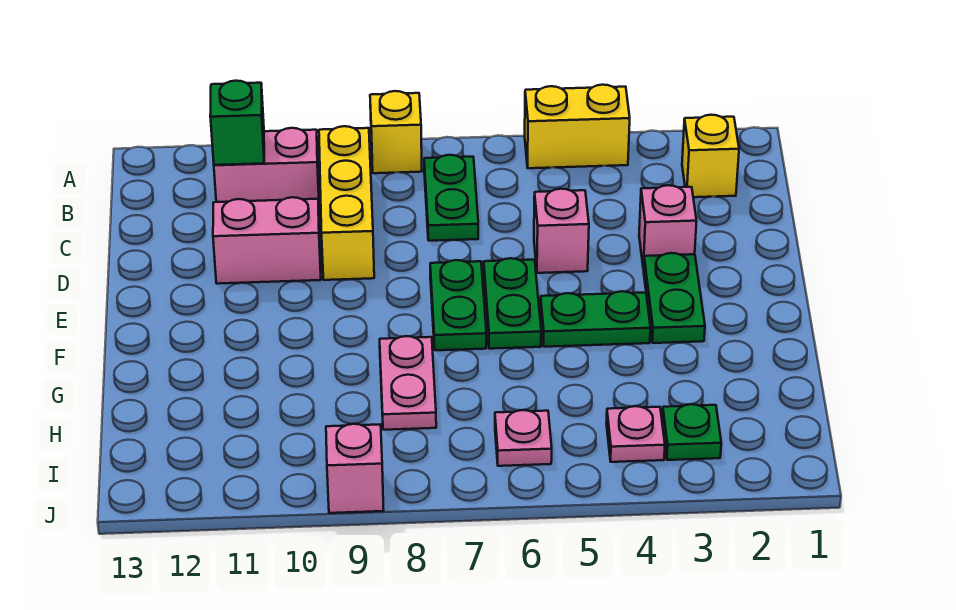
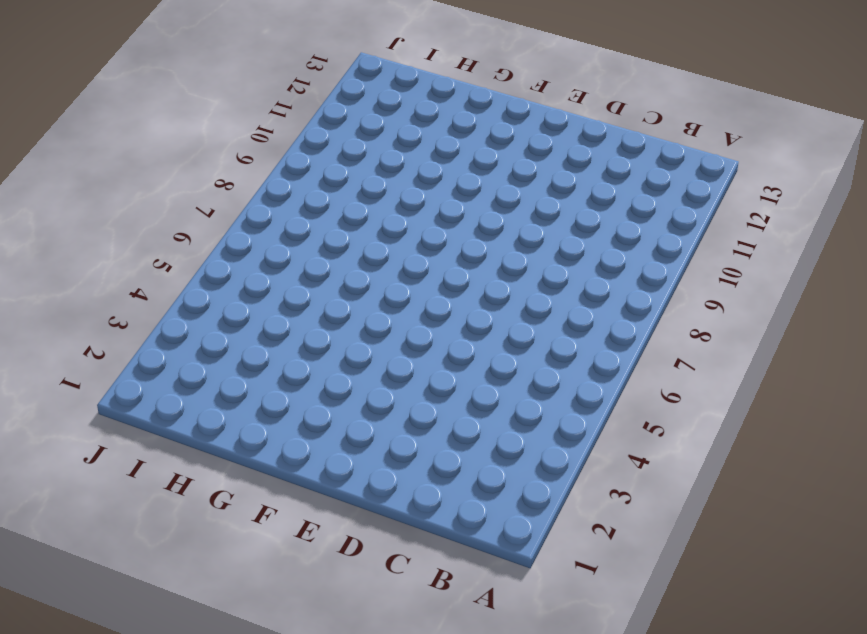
none -> yellow brick A4:A5 level 1
none -> yellow brick A8 level 1
none -> yellow brick B2 level 1

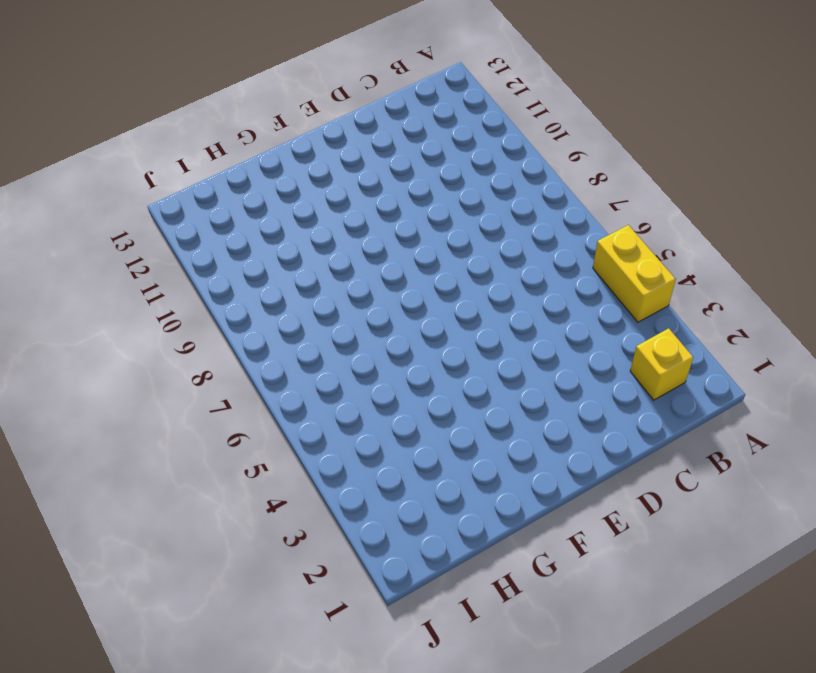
none -> yellow brick A8 level 1
none -> green plate B7:C7 level 1
none -> yellow brick B9:D9 level 1

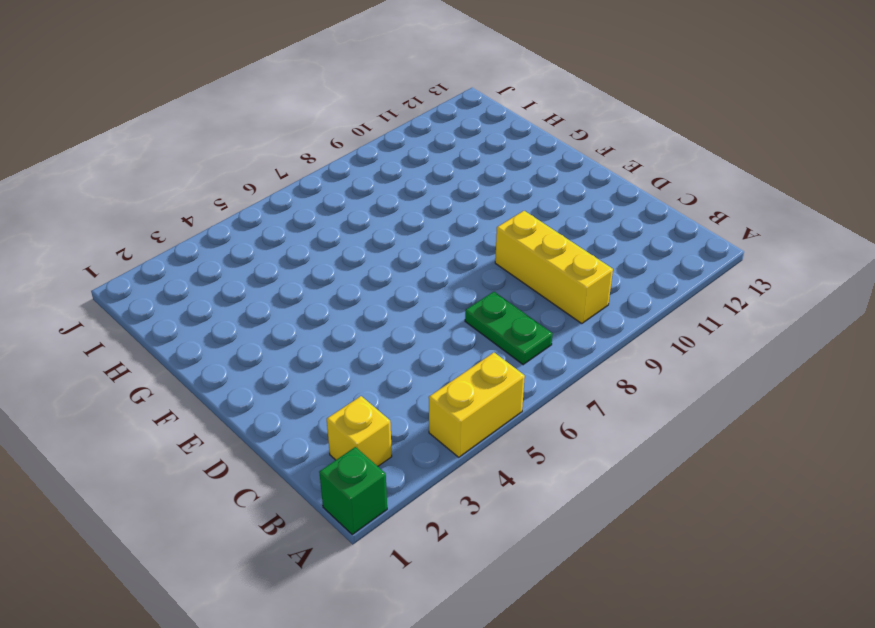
green brick A1 level 1 -> green brick B11 level 2
none -> yellow brick A8 level 1
none -> pink brick B10:B11 level 1
none -> pink brick D3 level 1

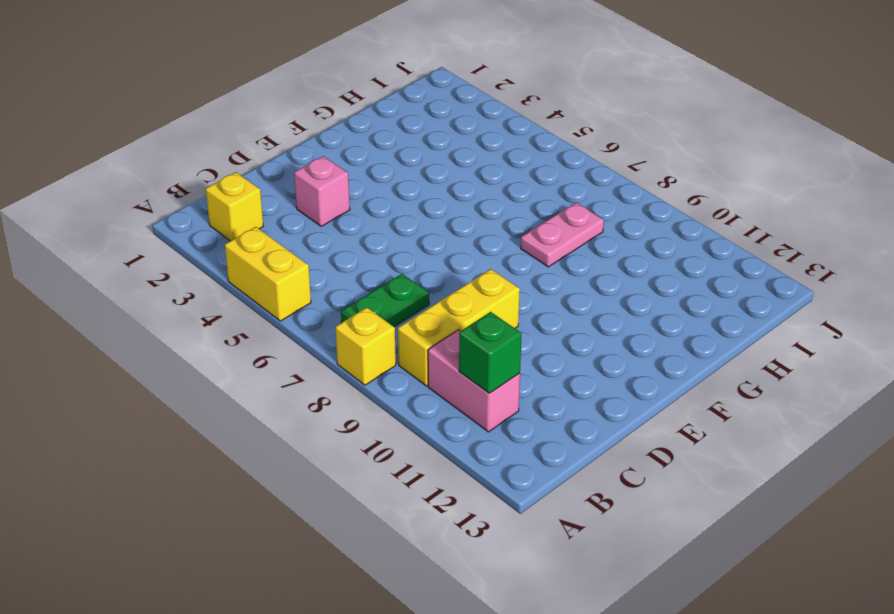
none -> pink brick D5 level 1
none -> pink brick D10:D11 level 1
none -> green plate E3:F3 level 1

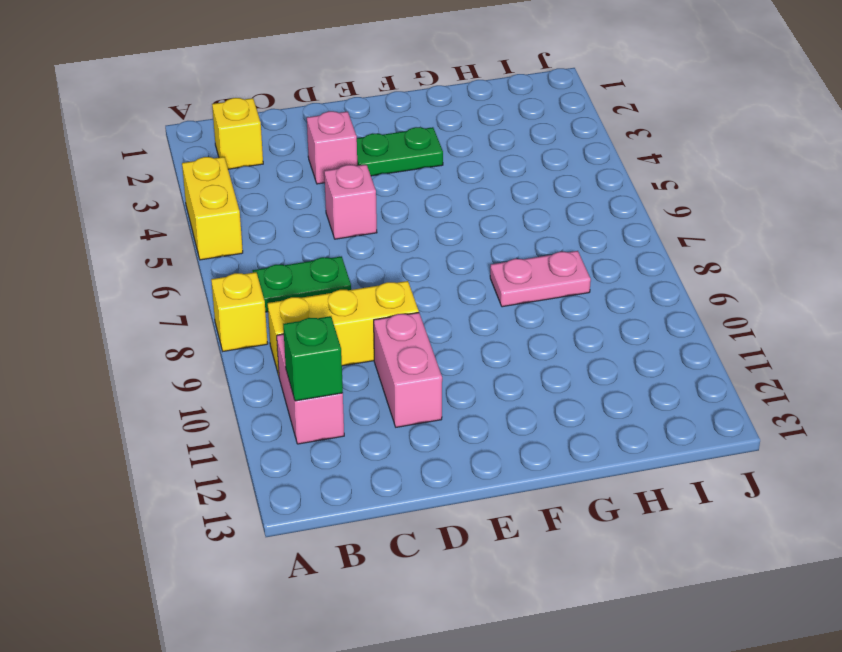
none -> green plate E6:F6 level 1
none -> green plate E7:F7 level 1
none -> green plate F4:F5 level 1

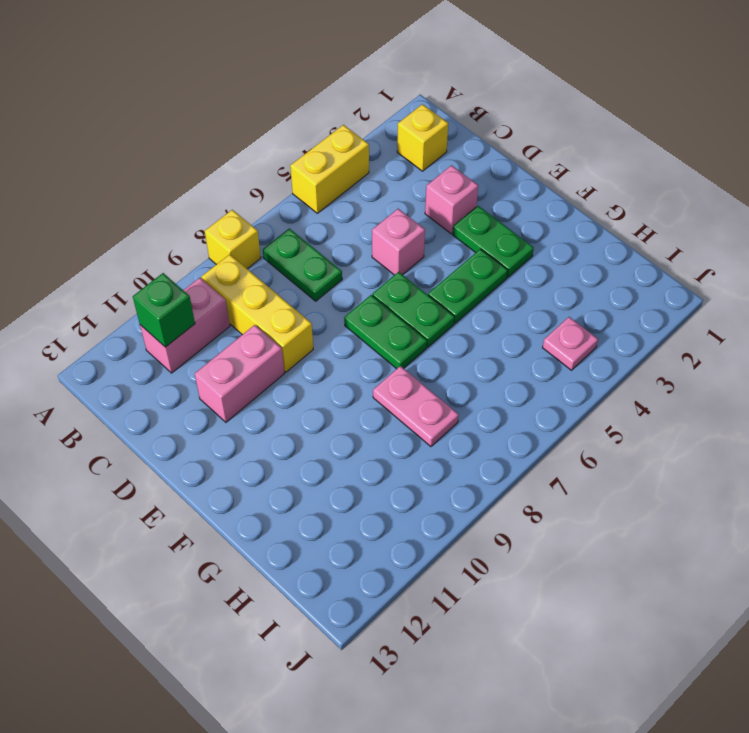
none -> green plate I3 level 1
none -> pink plate I6 level 1
none -> pink brick J9 level 1

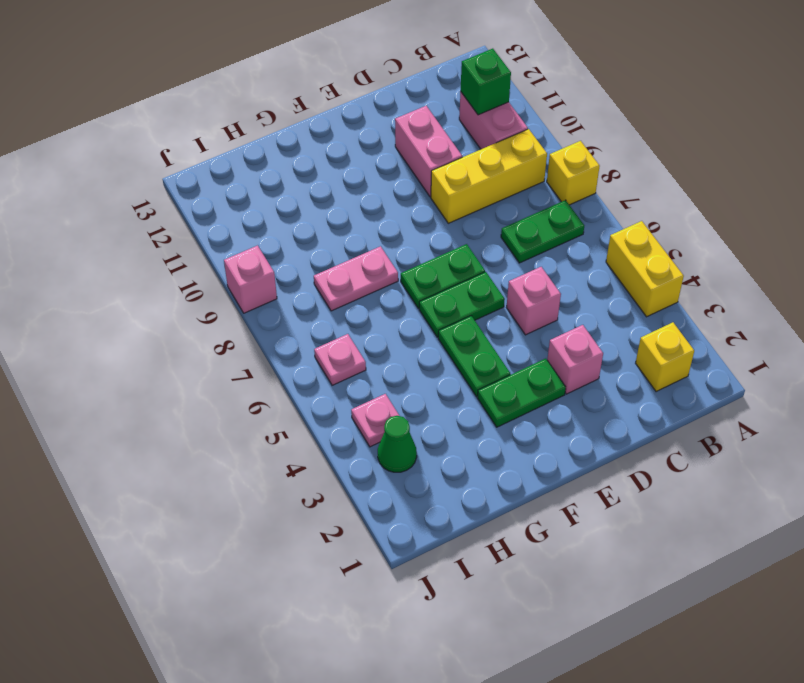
green cone I3 level 1 -> green plate I3 level 1

